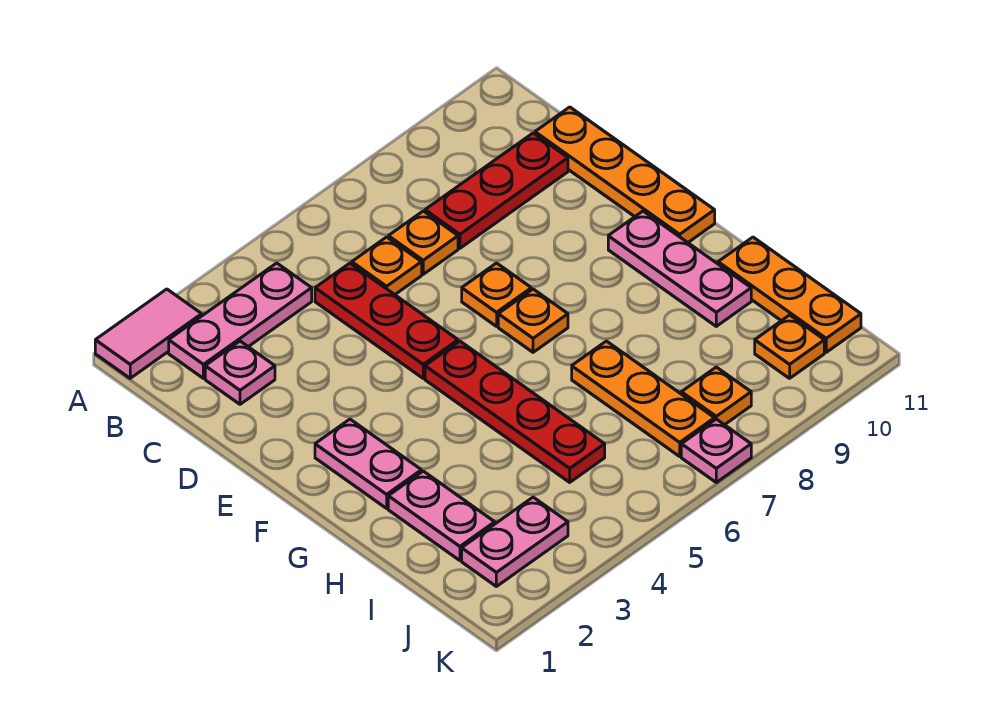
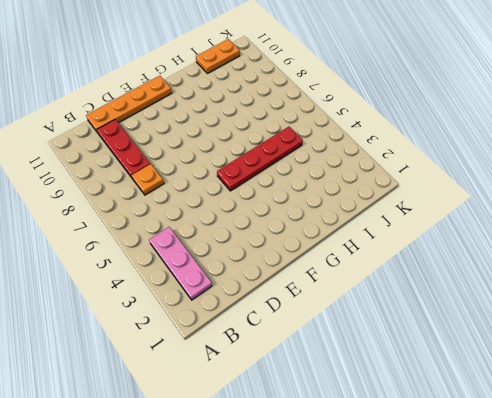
orange plate I11:J11 level 1 -> orange plate H11:J11 level 1
none -> pink tile A1:A2 level 1
none -> pink plate C2 level 1
none -> red plate C5:E5 level 1

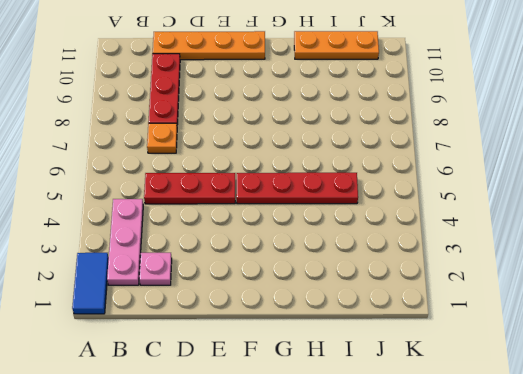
blue tile A1:A2 level 1 -> pink tile A1:A2 level 1
none -> orange plate C6 level 1
none -> orange plate E7 level 1
none -> pink plate F2:G2 level 1

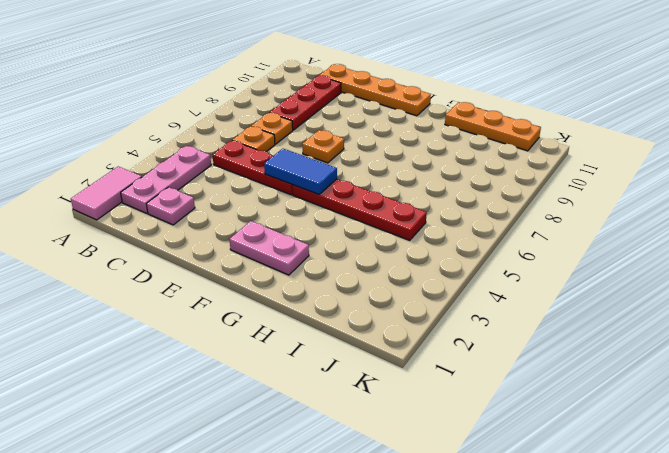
blue tile E5:F5 level 2 -> none
none -> orange plate F7 level 1
none -> pink plate F10:H10 level 1
none -> pink plate H2:I2 level 1

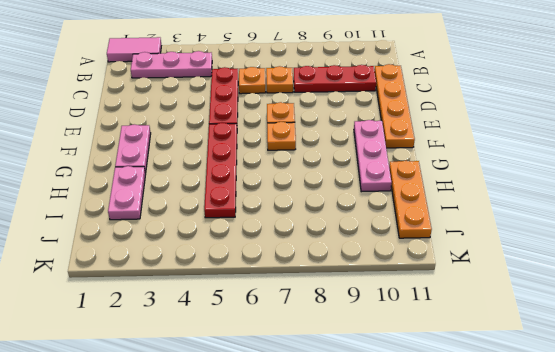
none -> pink plate C2 level 1
none -> orange plate H7:J7 level 1
none -> pink plate J2:J3 level 1

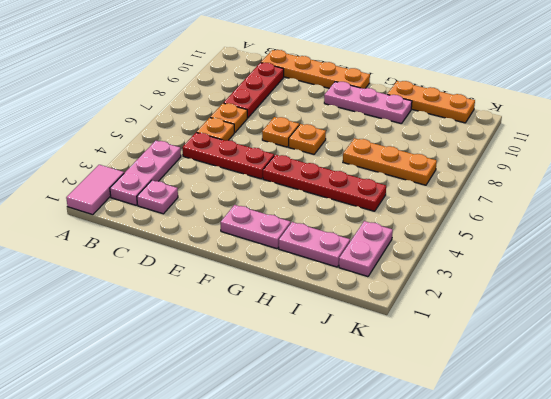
none -> orange plate J8 level 1
none -> orange plate J10 level 1
none -> pink plate K7 level 1

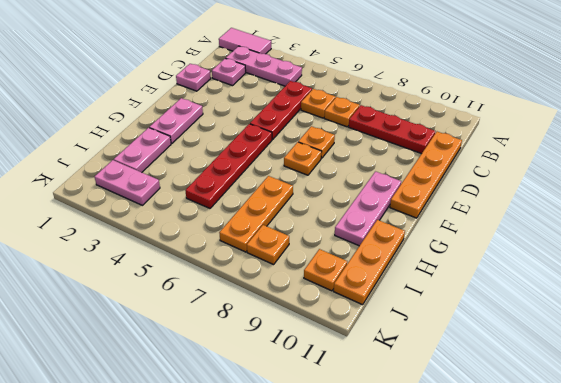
pink plate D1 level 1 -> pink plate K7 level 1

